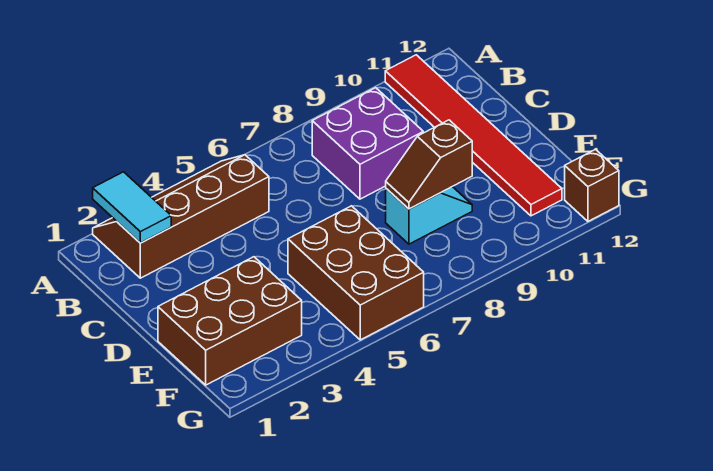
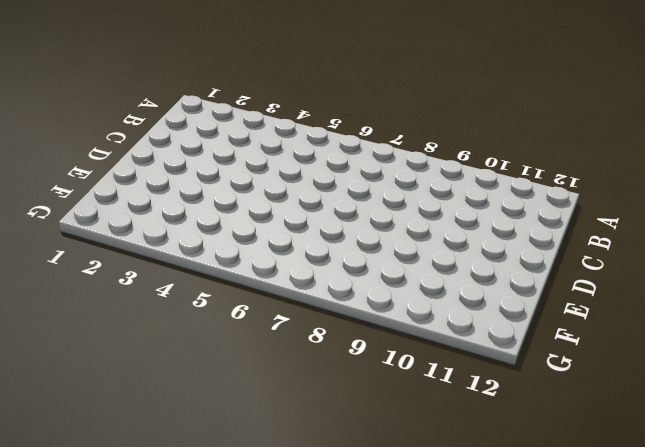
none -> brown slope A2:B5 level 1 top B
none -> red tile A11:F11 level 1

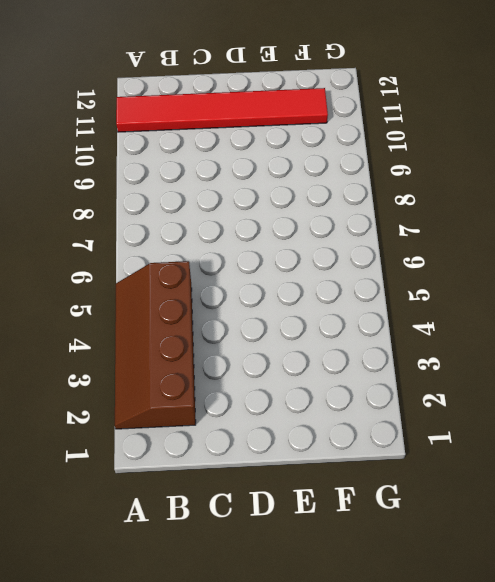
none -> purple brick B8:C9 level 1
none -> brown brick E1:F3 level 1

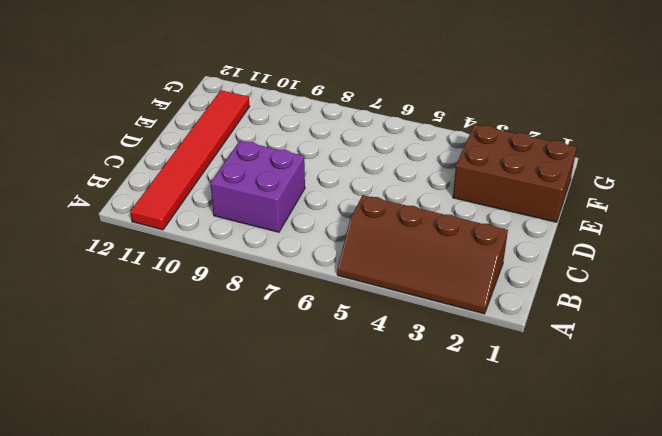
none -> brown brick E5:G6 level 1
none -> cyan slope E8:E9 level 1 top 8

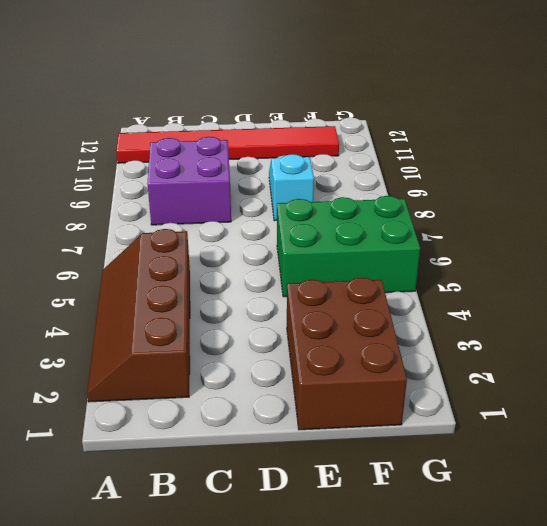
green brick E5:G6 level 1 -> brown brick E5:G6 level 1
none -> brown brick G12 level 1
none -> cyan tile A2:B2 level 2

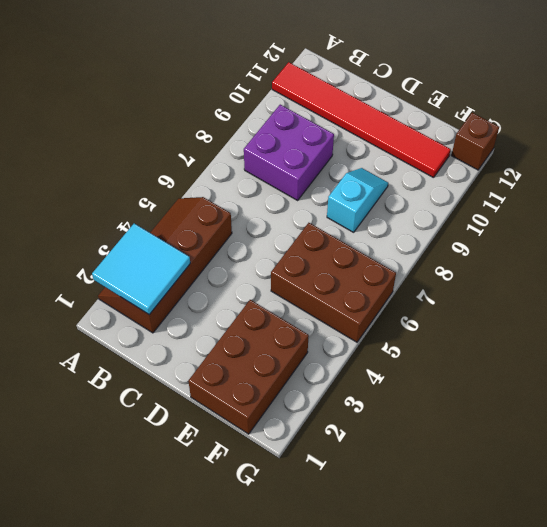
cyan tile A2:B3 level 2 -> cyan tile A2:B2 level 2
none -> brown slope E8:E9 level 2 top 9

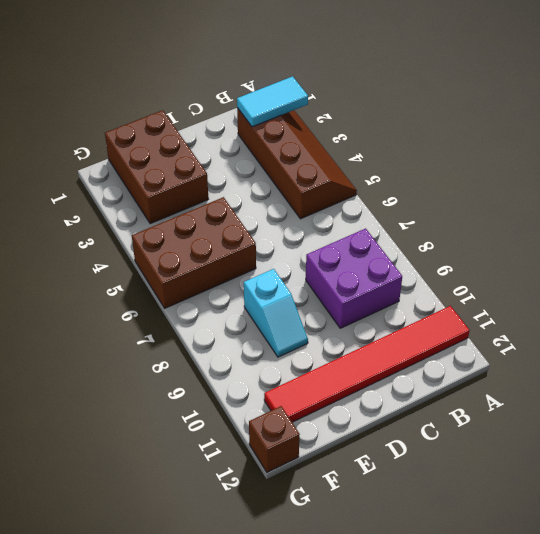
none -> brown slope E8:E9 level 2 top 9

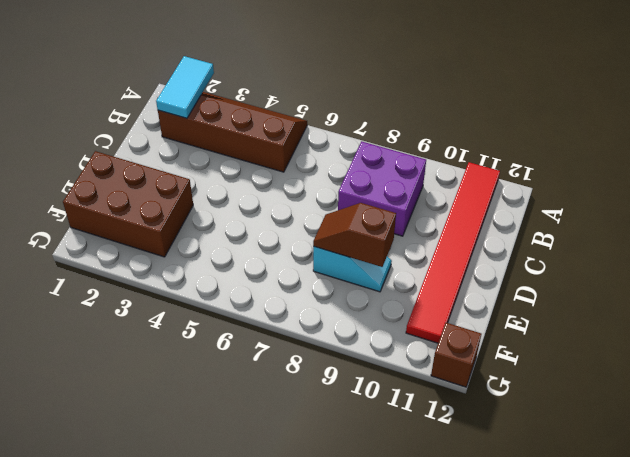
none -> brown brick E5:G6 level 1

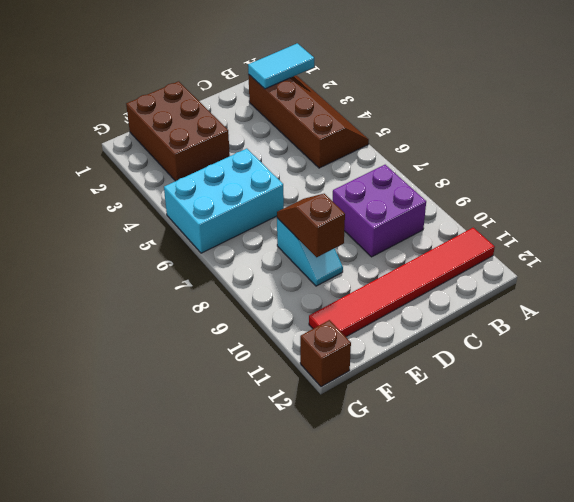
cyan brick E5:G6 level 1 -> brown brick E5:G6 level 1

